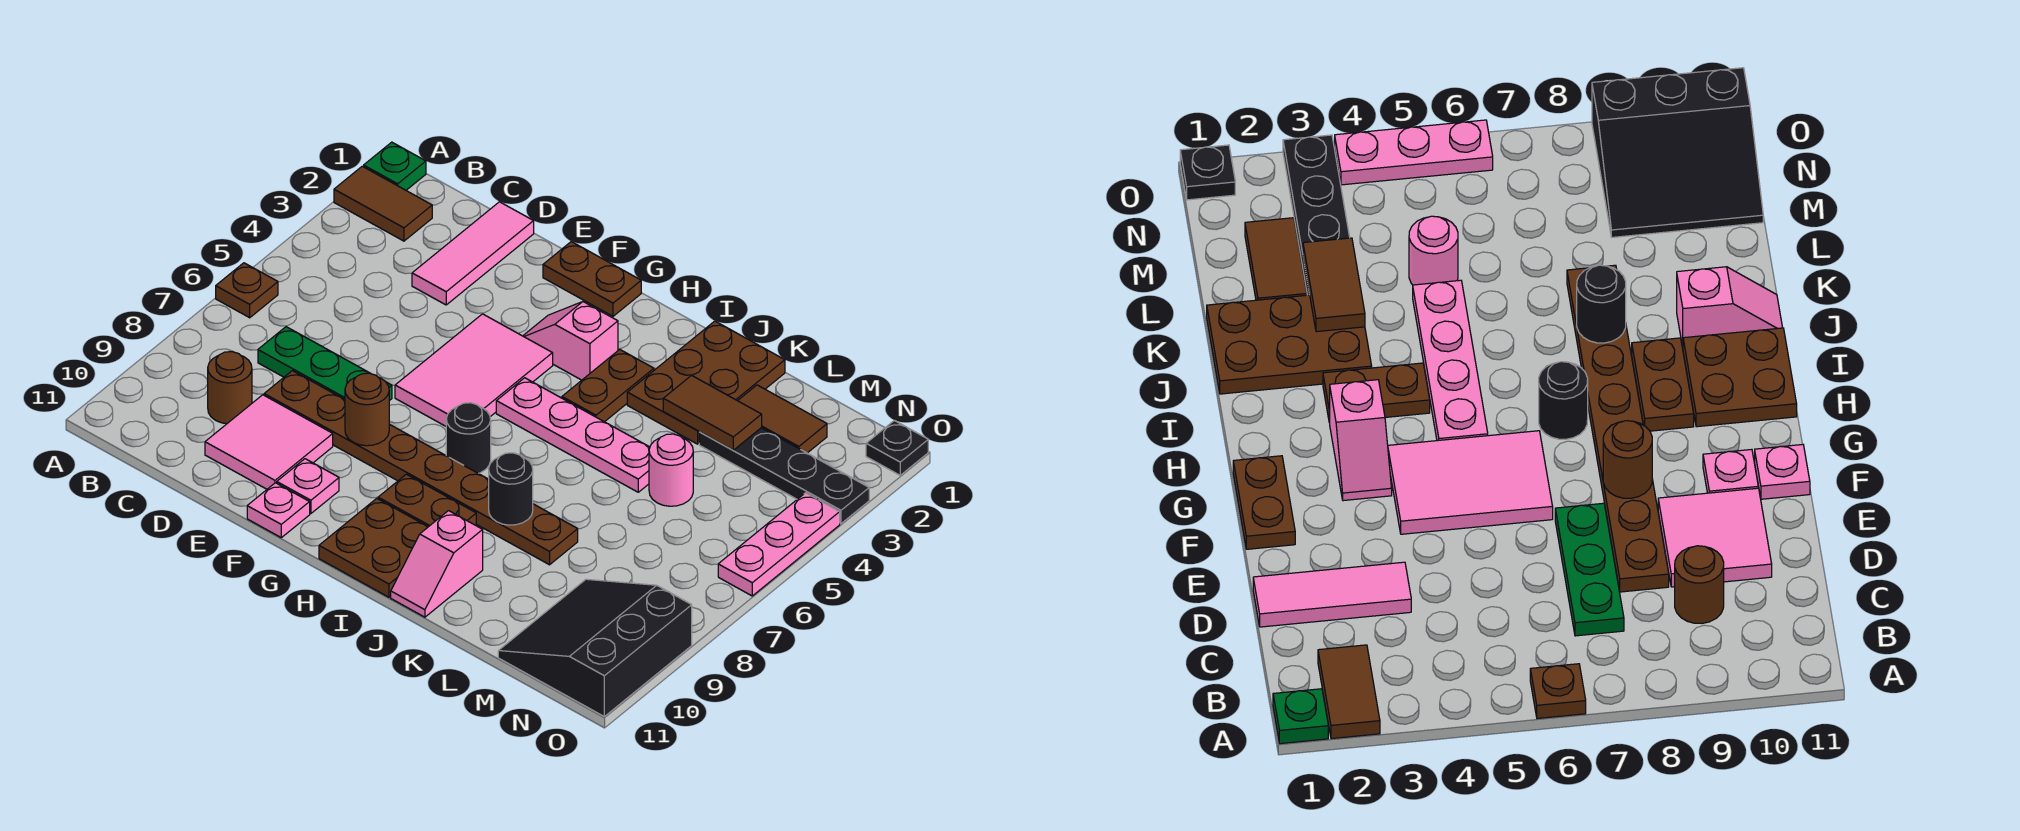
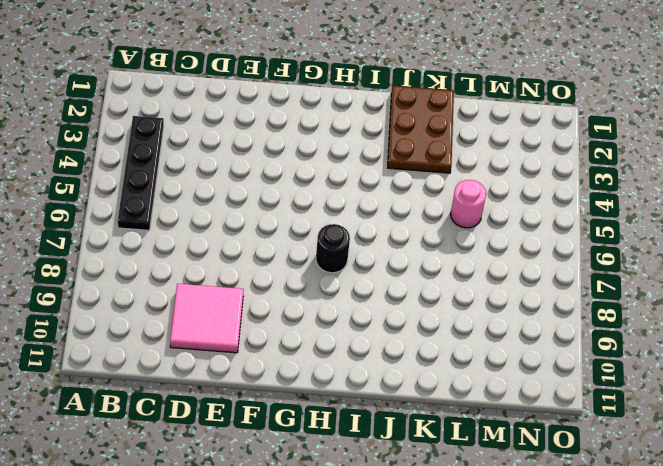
black plate B3:B6 level 1 -> black plate L3:O3 level 1
none -> green plate A1 level 1
none -> brown tile A2:B2 level 1
none -> brown plate A6 level 1

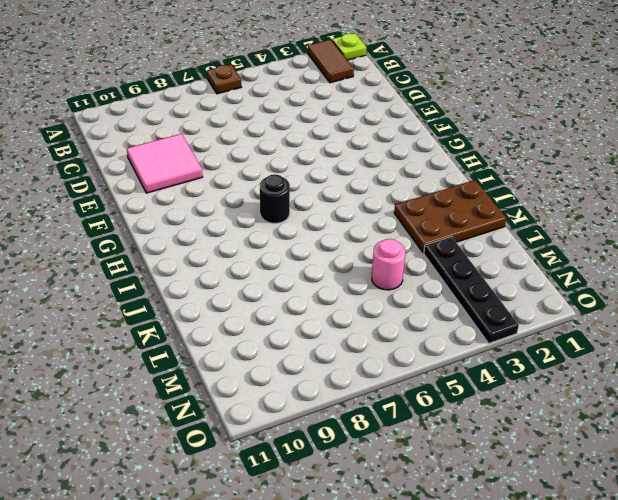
lime plate A1 level 1 -> green plate A1 level 1
none -> green plate C7:E7 level 1
none -> brown round brick C9 level 1
none -> pink tile D1:D3 level 1

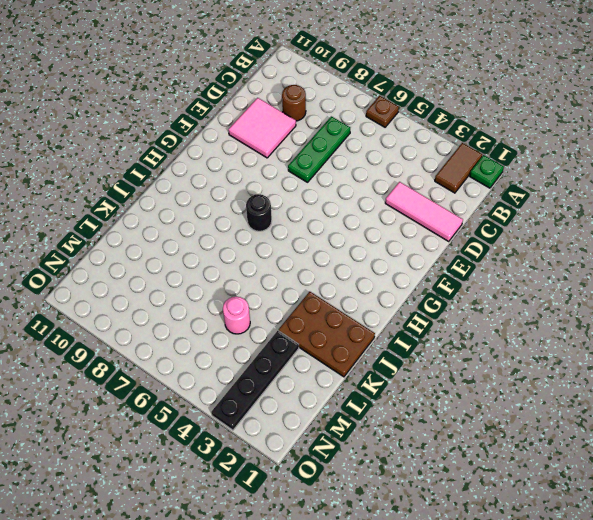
none -> brown plate D8:K8 level 1
none -> brown plate F1:G1 level 1
none -> pink tile F4:G6 level 1

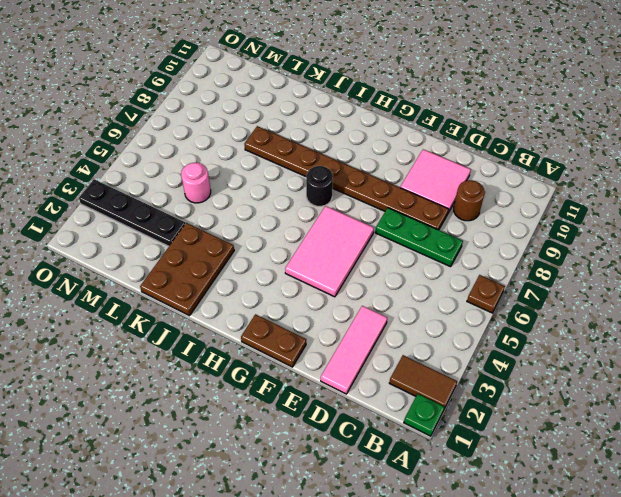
none -> pink plate F10 level 1
none -> pink plate F11 level 1
none -> pink slope G3:H3 level 1 top H

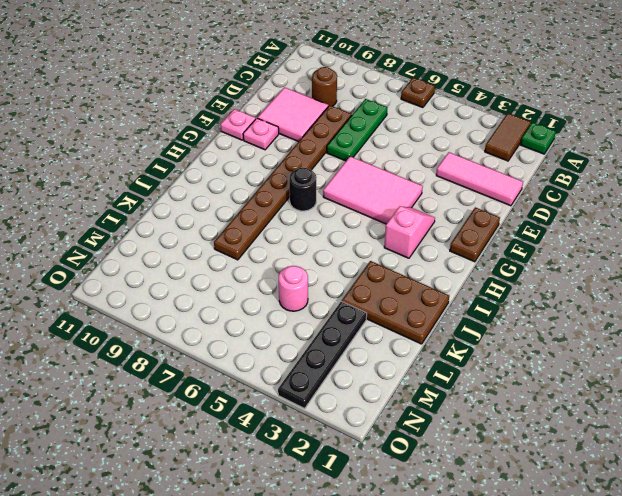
none -> pink plate H5:K5 level 1
none -> brown plate H9:I9 level 1
none -> brown plate H10:I11 level 1

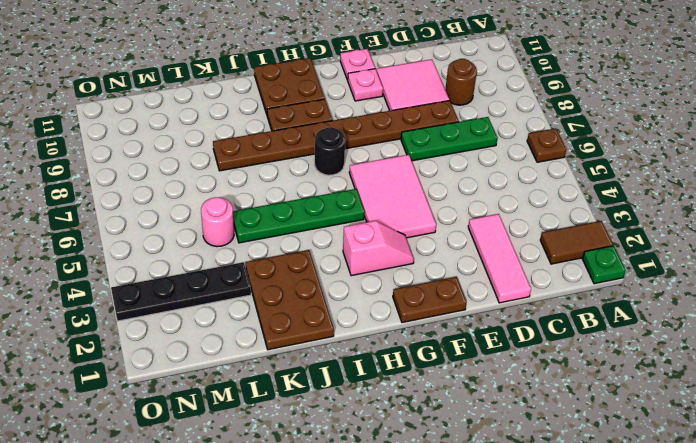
green plate H5:K5 level 1 -> pink plate H5:K5 level 1
none -> brown plate I3:I4 level 1
none -> pink slope J10:J11 level 1 top 10
none -> brown tile L2:M2 level 1

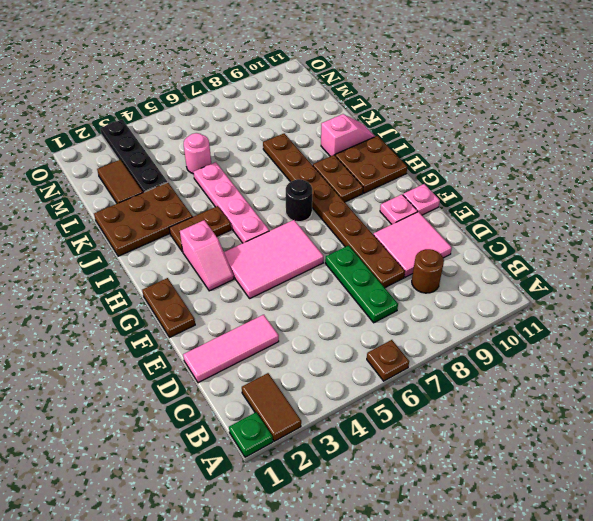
none -> black slope M9:O11 level 1 top O
none -> black plate O1 level 1
none -> pink plate O4:O6 level 1

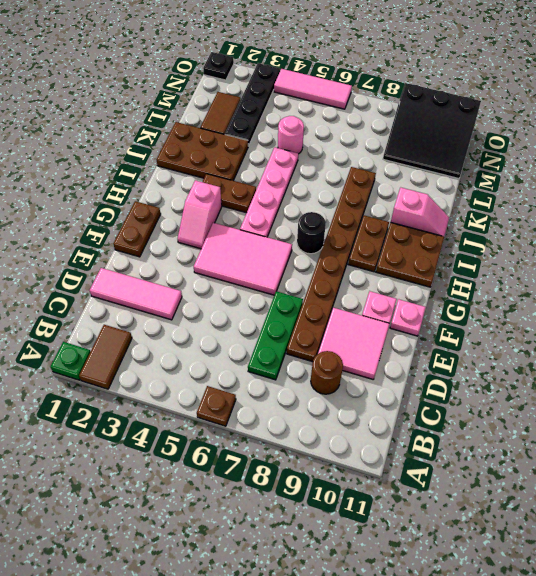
pink tile O4:O6 level 1 -> pink plate O4:O6 level 1
none -> brown round brick F8 level 2
none -> black round brick J8 level 2
none -> brown tile K3:L3 level 2

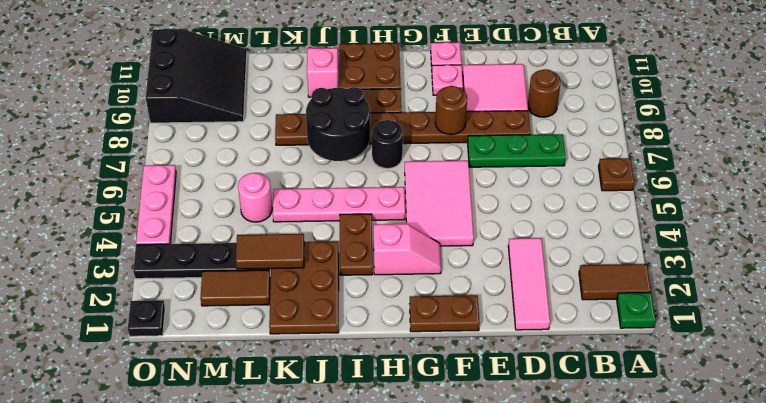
black round brick I7:J8 level 2 -> black round brick J8 level 2

